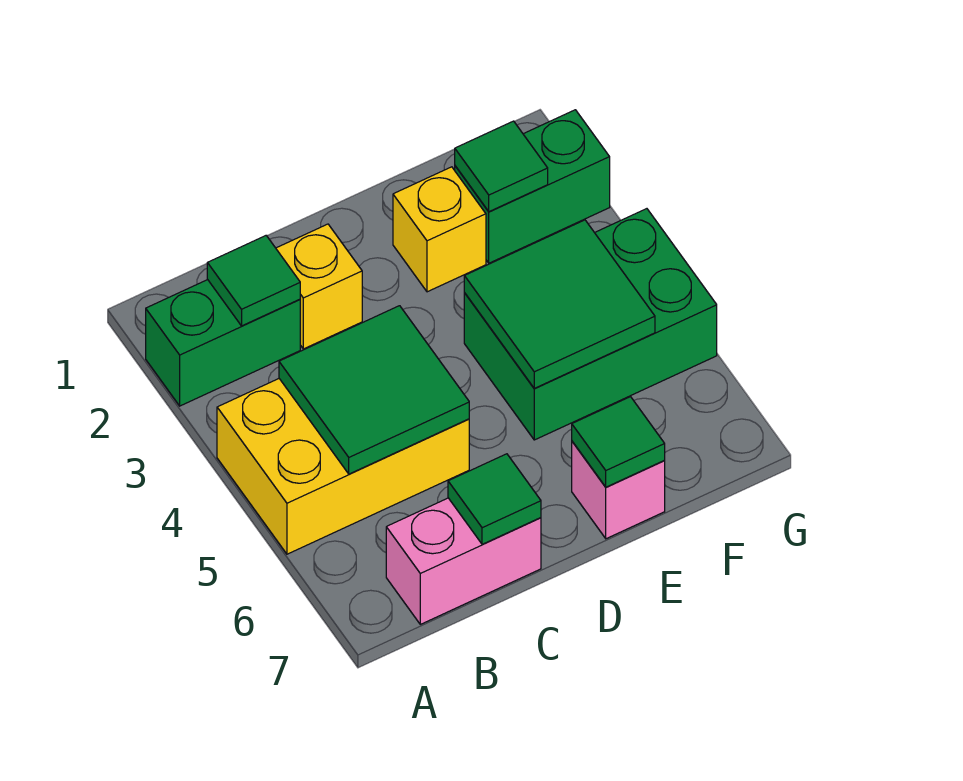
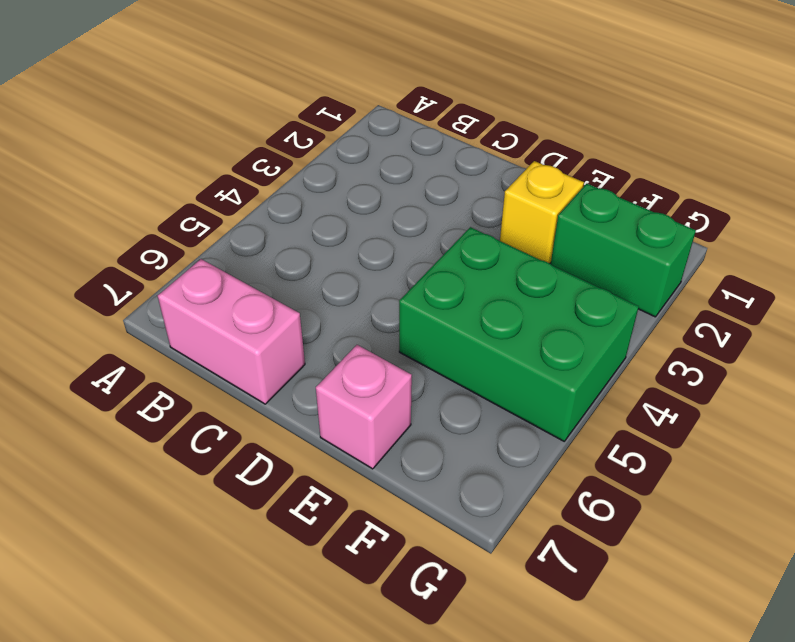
none -> green brick A2:B2 level 1
none -> yellow brick A4:C5 level 1
none -> yellow brick C2 level 1

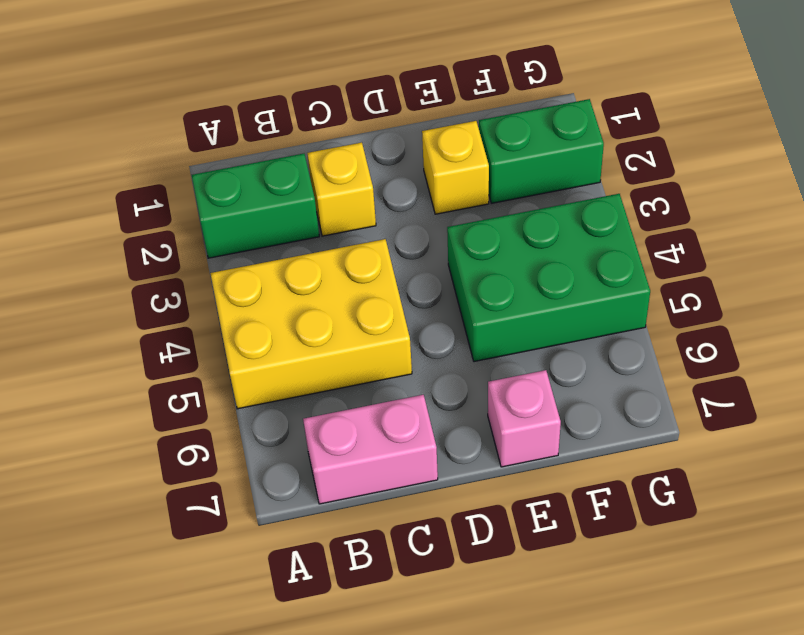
none -> green tile B2 level 2
none -> green tile B4:C5 level 2
none -> green tile C7 level 2

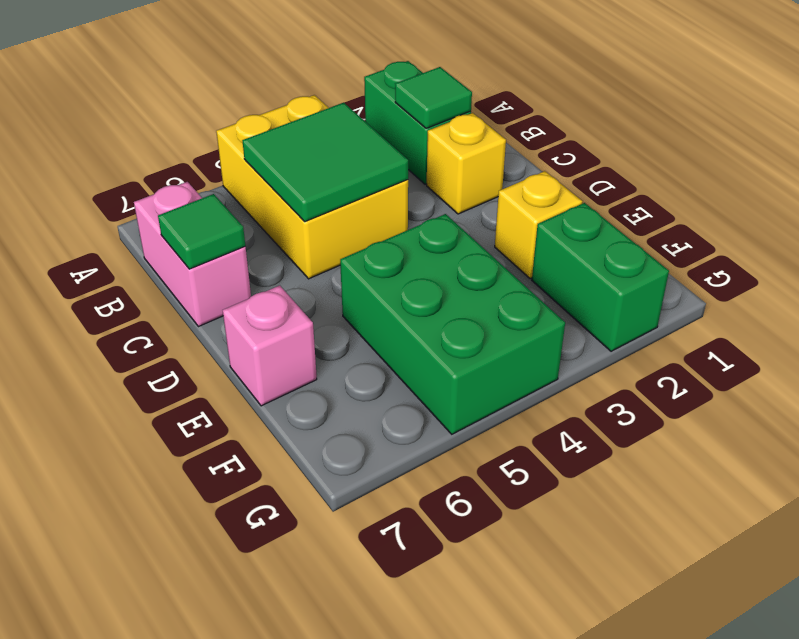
none -> green tile E4:F5 level 2
none -> green tile E7 level 2
none -> green tile F2 level 2

